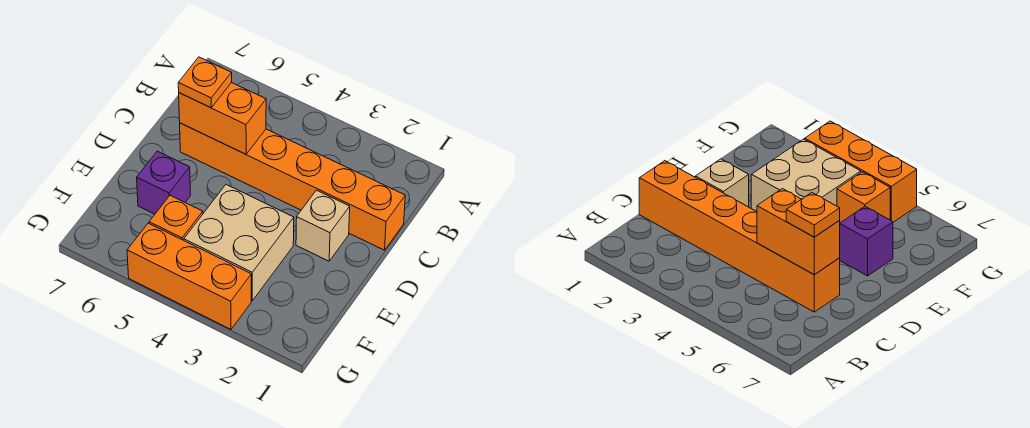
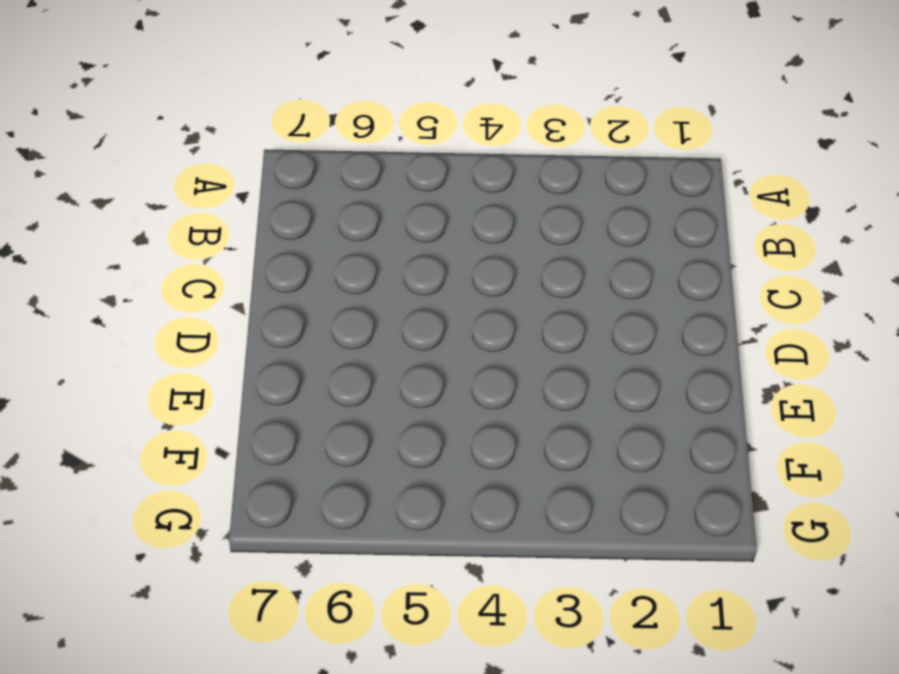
none -> orange brick C1:C6 level 1
none -> tan brick D2 level 1

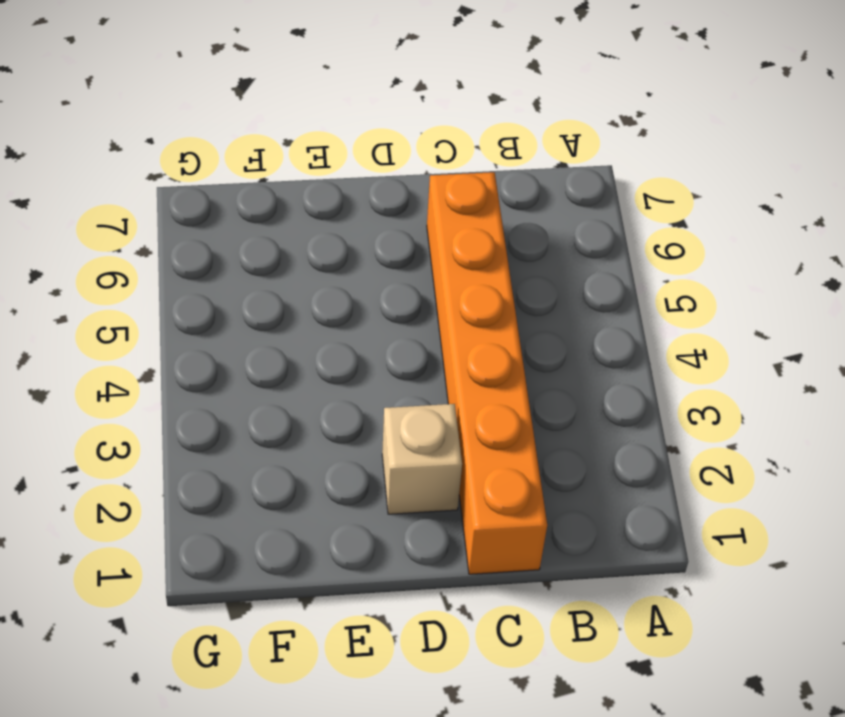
none -> tan brick E3:F4 level 1
none -> purple brick E6 level 1

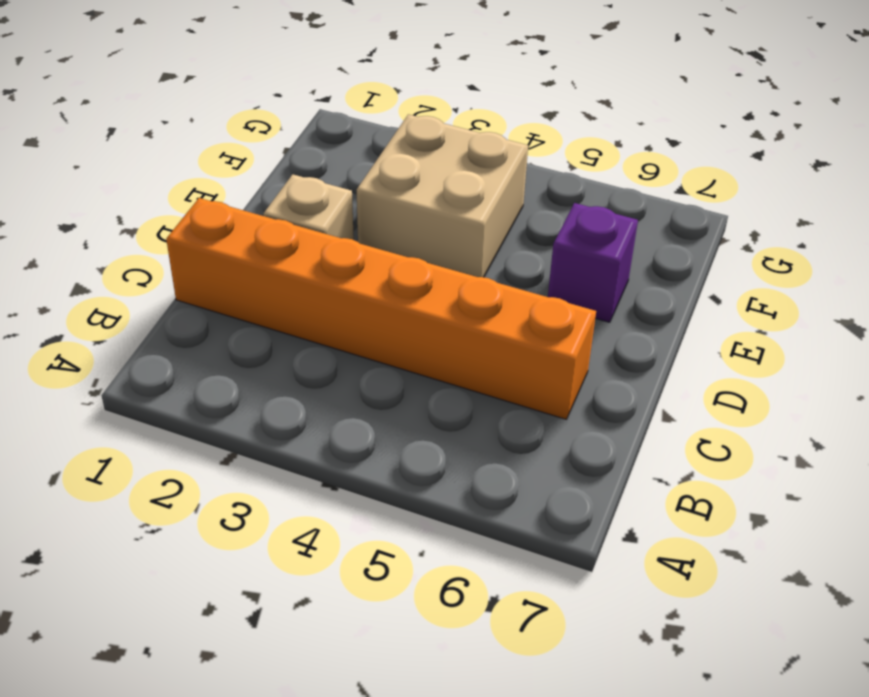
none -> orange brick F5 level 1
none -> orange brick G3:G5 level 1

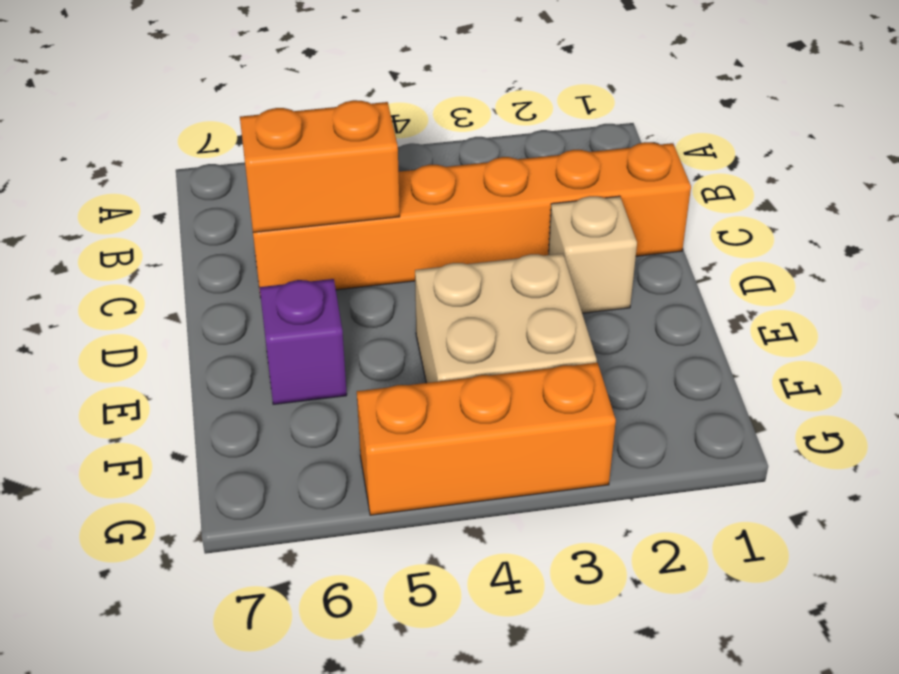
none -> orange brick F5 level 1
none -> orange plate C6 level 3

